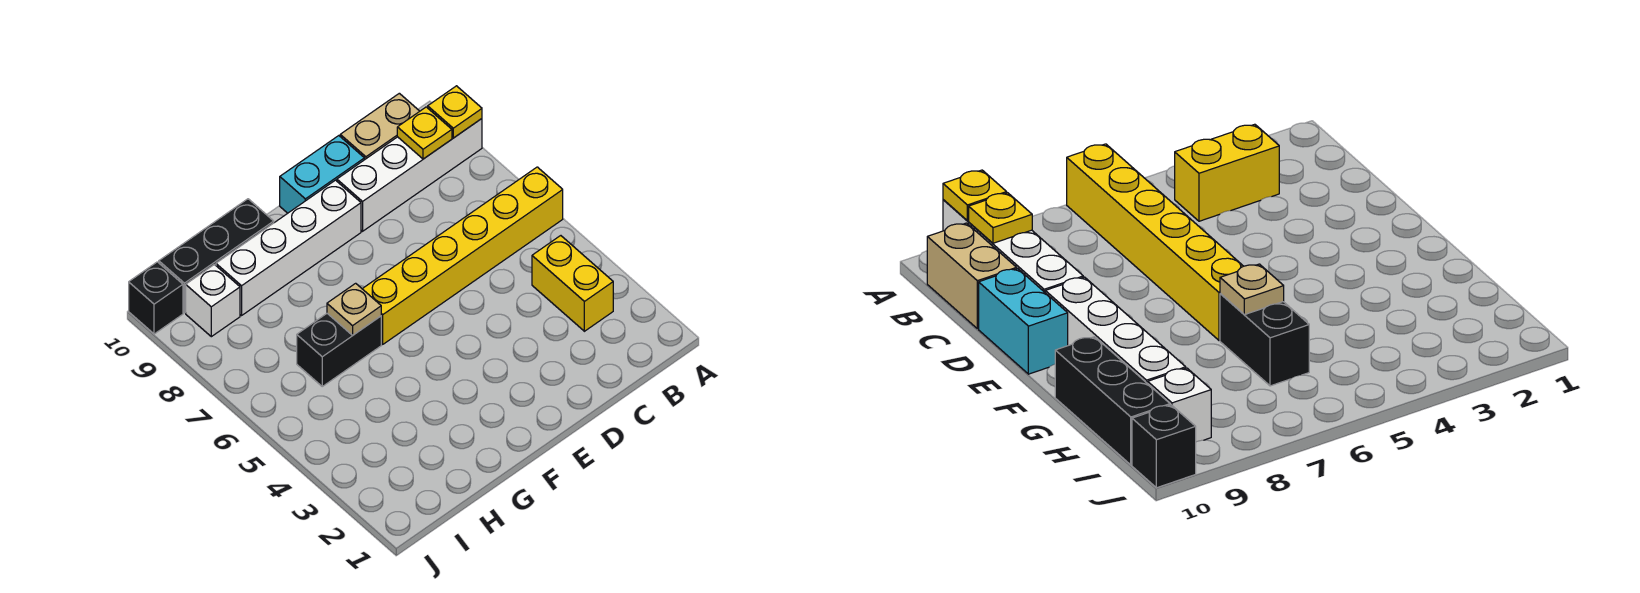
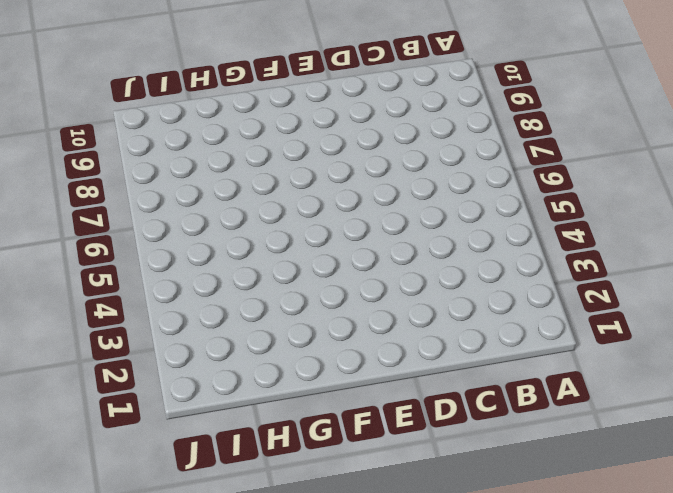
none -> yellow brick A6:F6 level 1
none -> white brick A9:D9 level 1
none -> yellow brick B3:B4 level 1

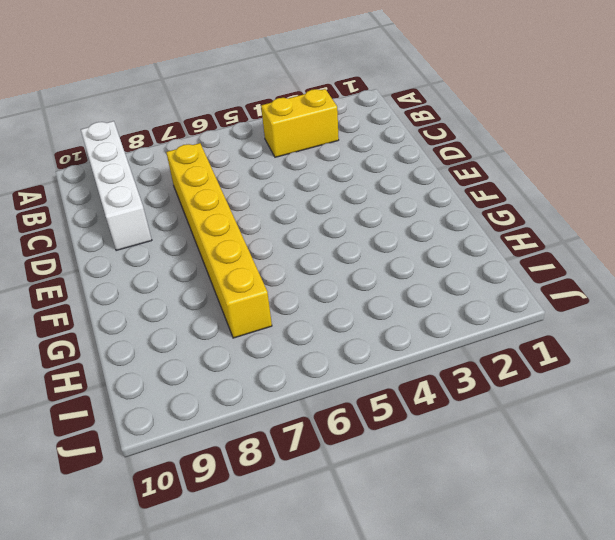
yellow brick C7:H7 level 1 -> yellow brick A6:F6 level 1
none -> tan brick B10:C10 level 1
none -> cyan brick D10:E10 level 1
none -> white brick E9:H9 level 1

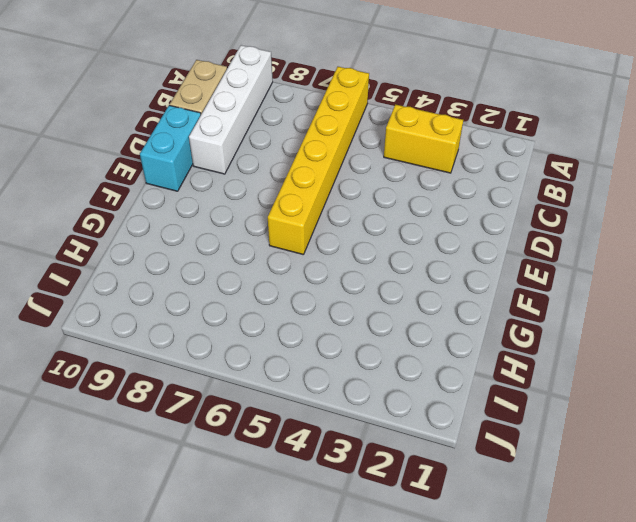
none -> white brick E9:H9 level 1
none -> black brick G6:H6 level 1
none -> black brick G10:I10 level 1

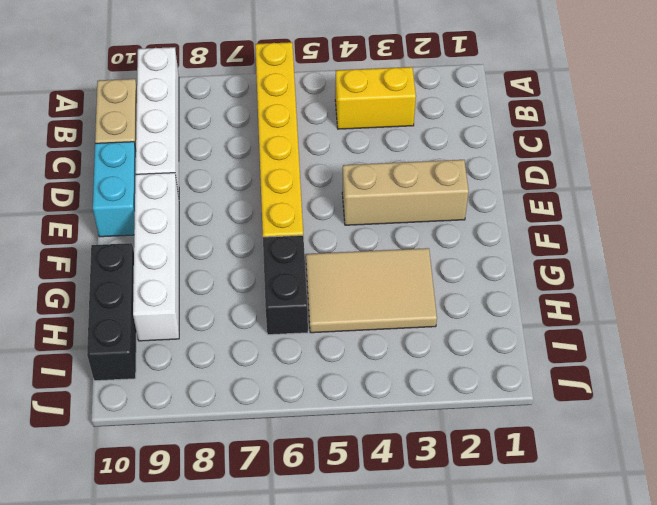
tan brick E2:E4 level 1 -> none
tan tile G3:H5 level 1 -> none
none -> white brick I9 level 1
none -> black brick J10 level 1
none -> yellow plate A9 level 2

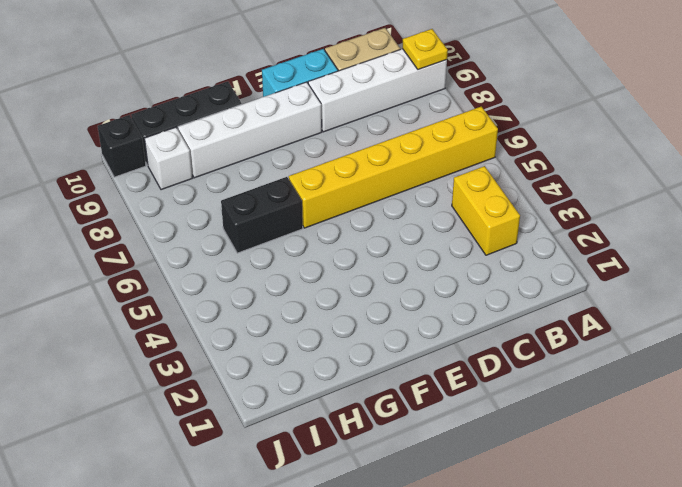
none -> yellow plate B9 level 2
none -> tan plate G6 level 2

